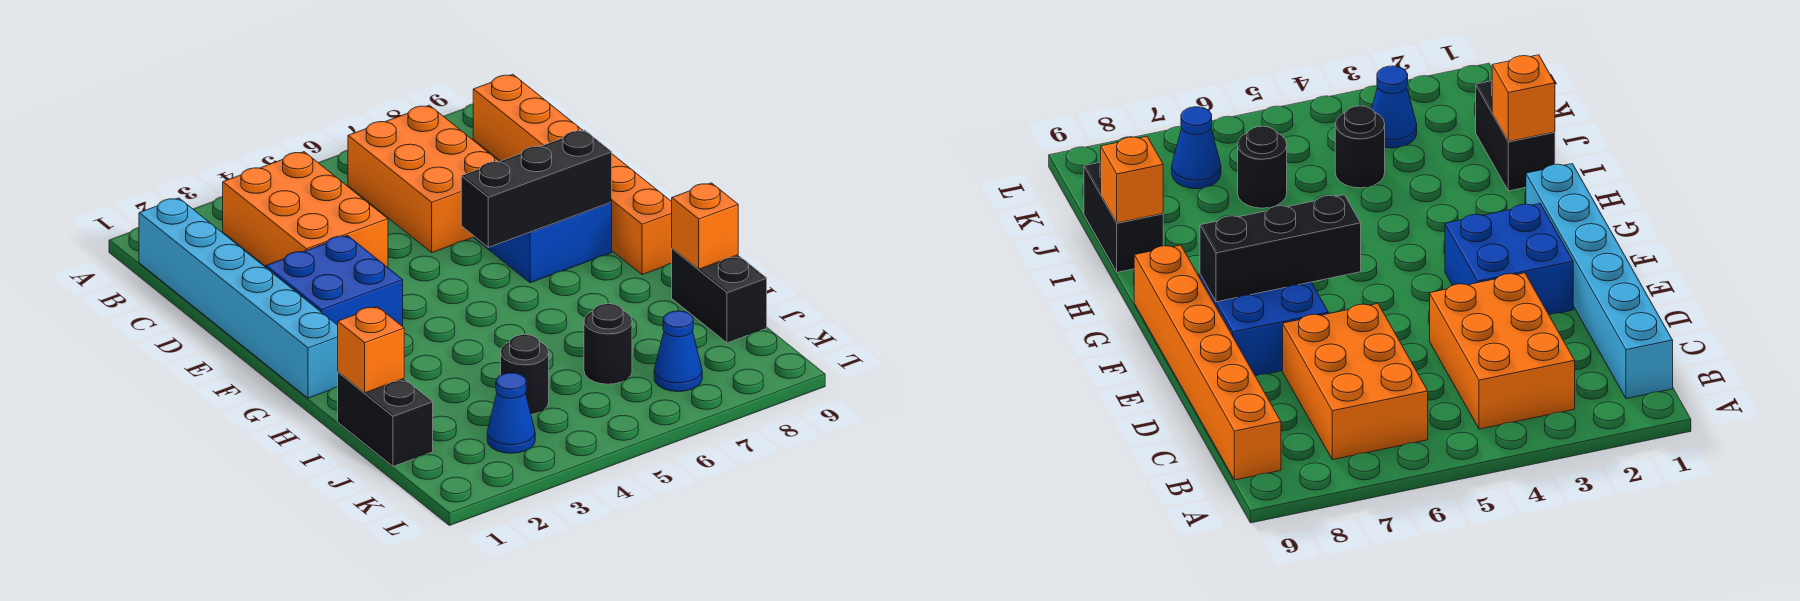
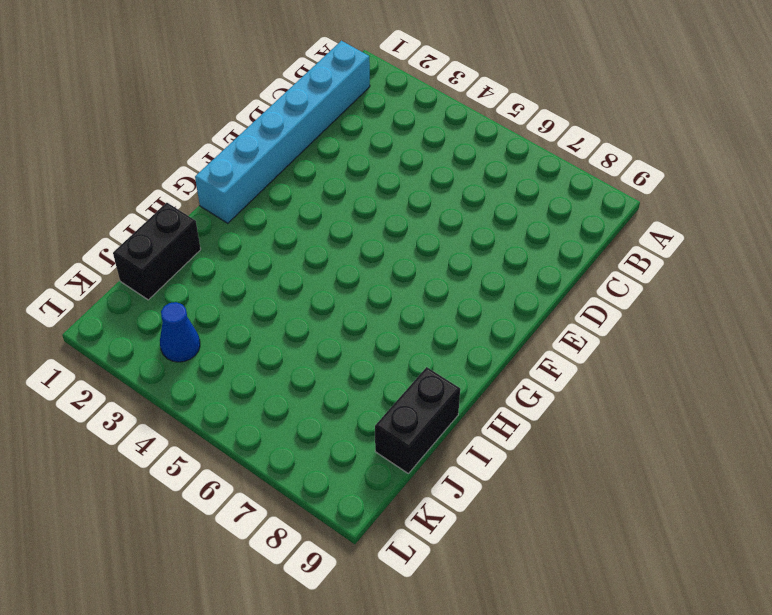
none -> orange brick B3:D4 level 1
none -> orange brick B6:D7 level 1
none -> orange brick B9:G9 level 1

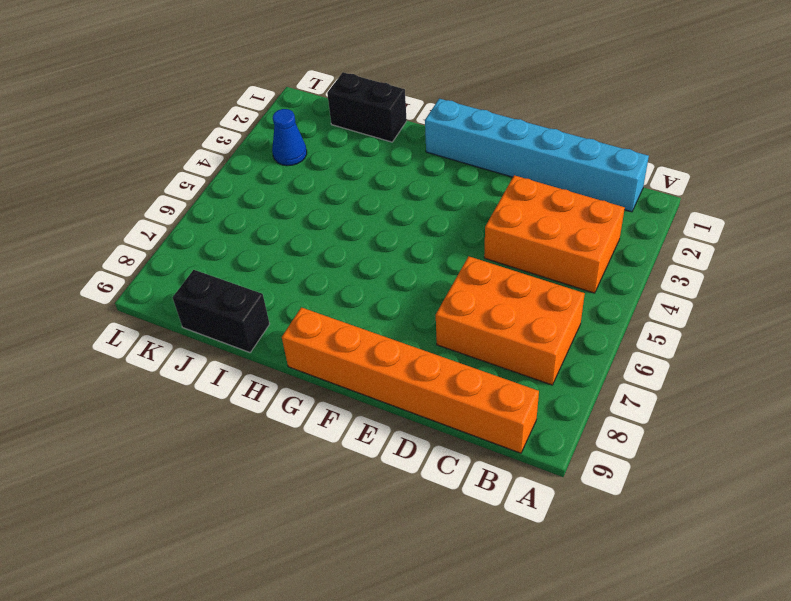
none -> blue brick E2:F3 level 1
none -> blue brick E7:F8 level 1
none -> black round brick J4 level 1

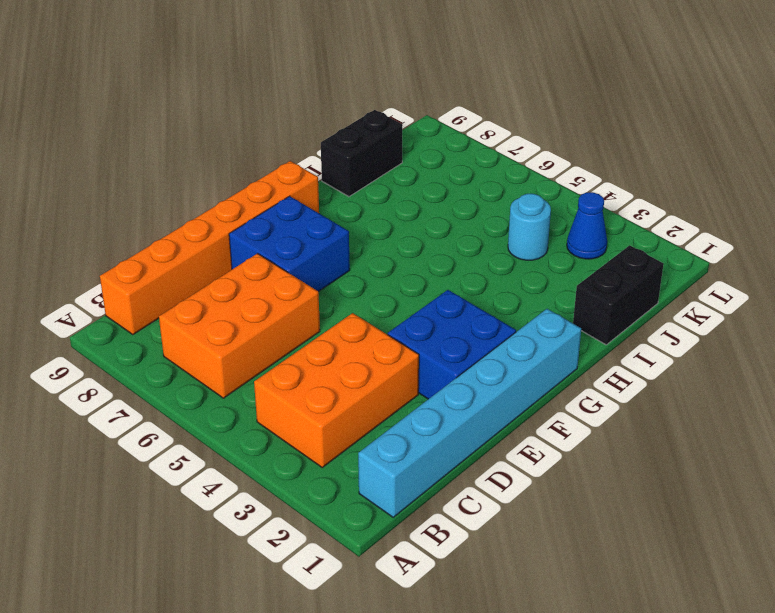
cyan round brick J4 level 1 -> black round brick J4 level 1
none -> black round brick J6 level 1
none -> blue cone K7 level 1
none -> black brick F6:F8 level 2

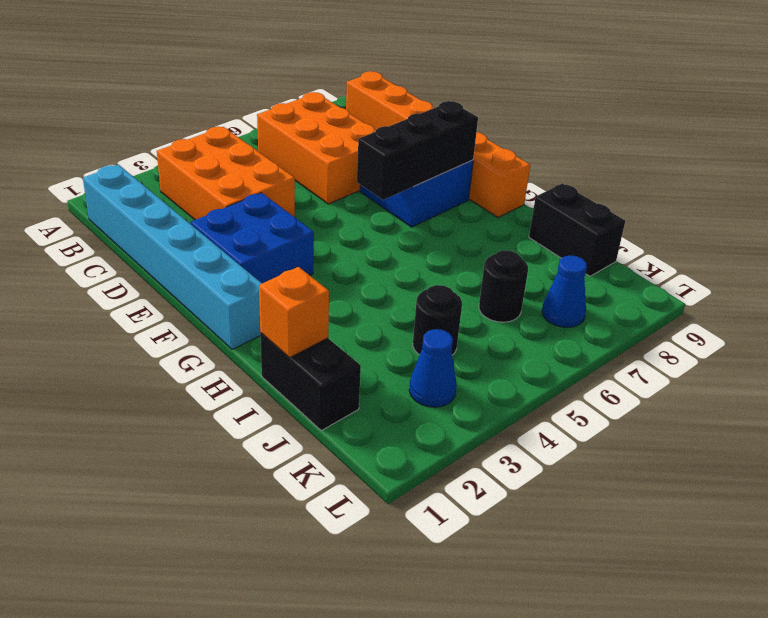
none -> orange brick I9 level 2

